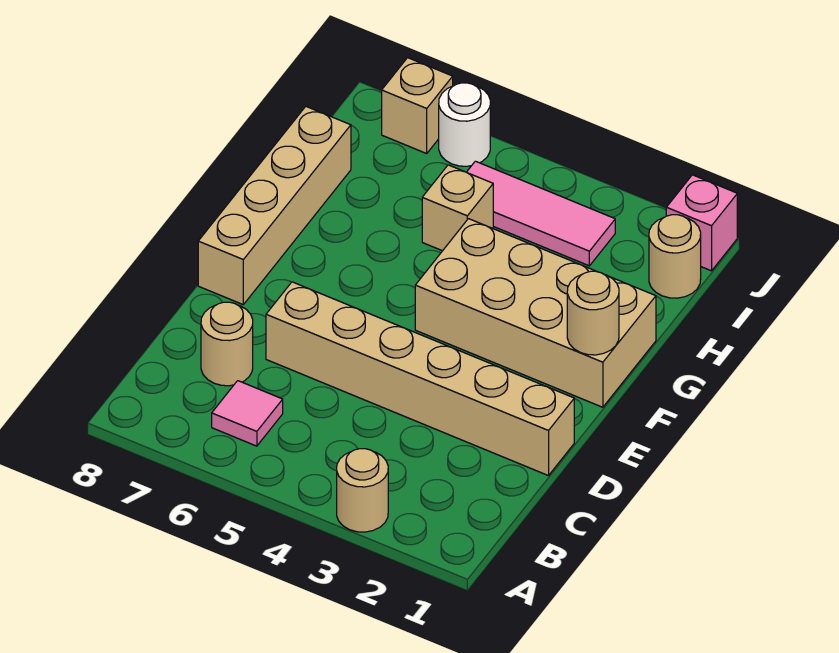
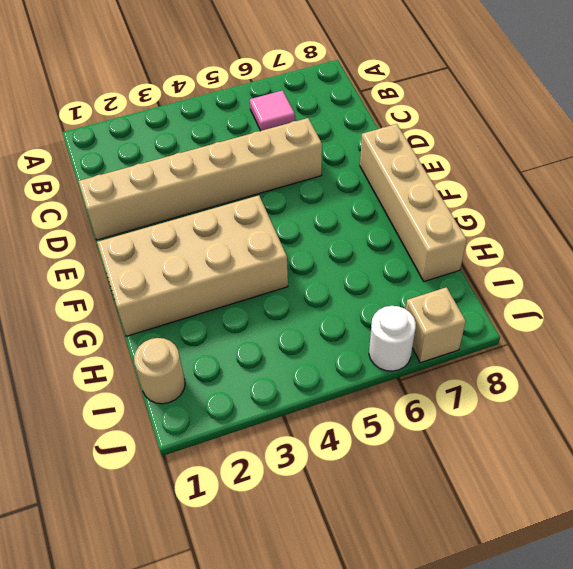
none -> tan round brick A3 level 1
none -> tan round brick C7 level 1
none -> tan brick H5 level 1

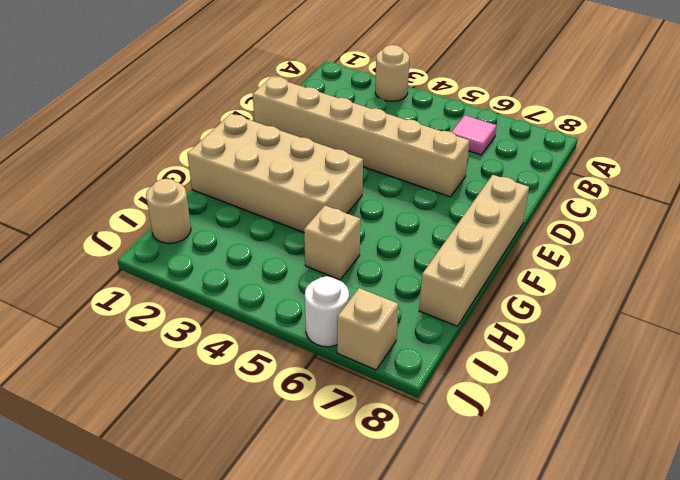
none -> tan round brick C7 level 1
none -> pink tile I3:I5 level 1
none -> pink brick J1 level 1

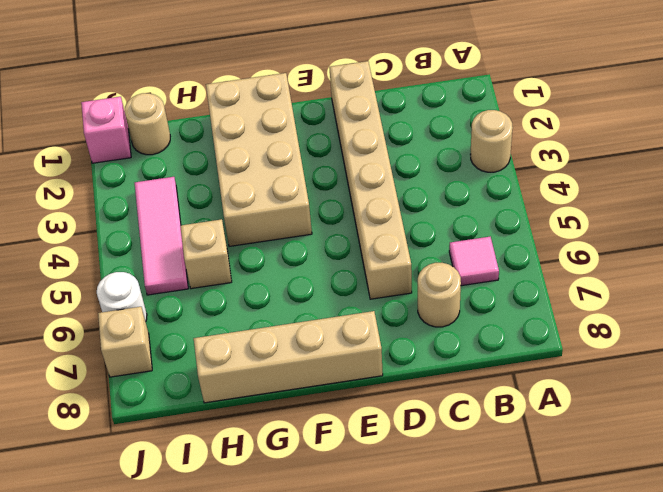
none -> tan round brick F1 level 2

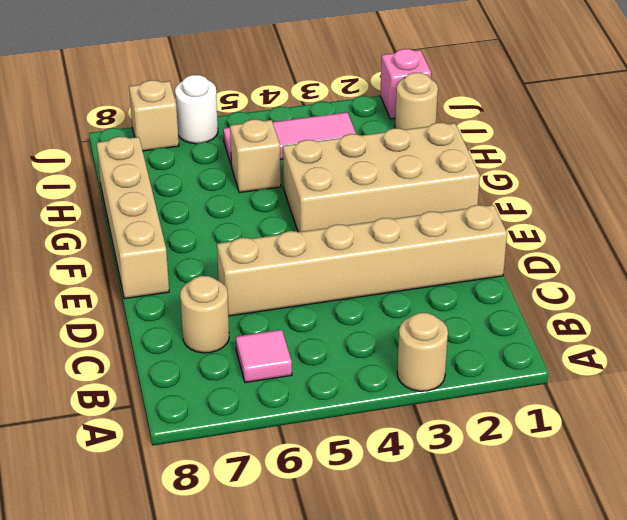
none -> tan round brick F1 level 2

